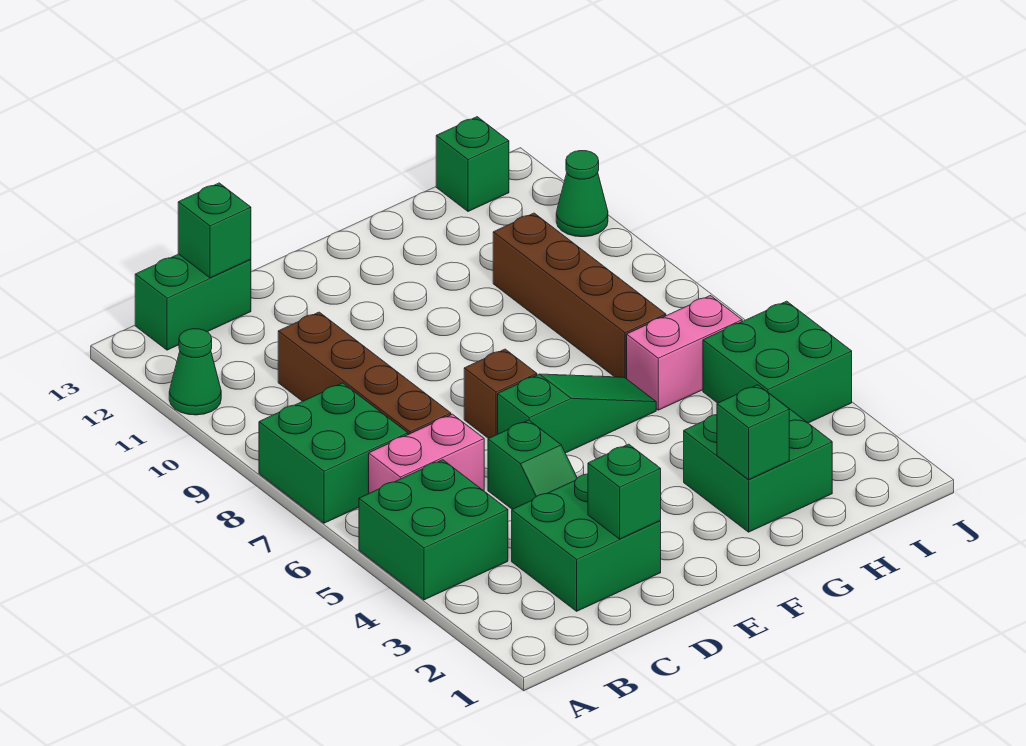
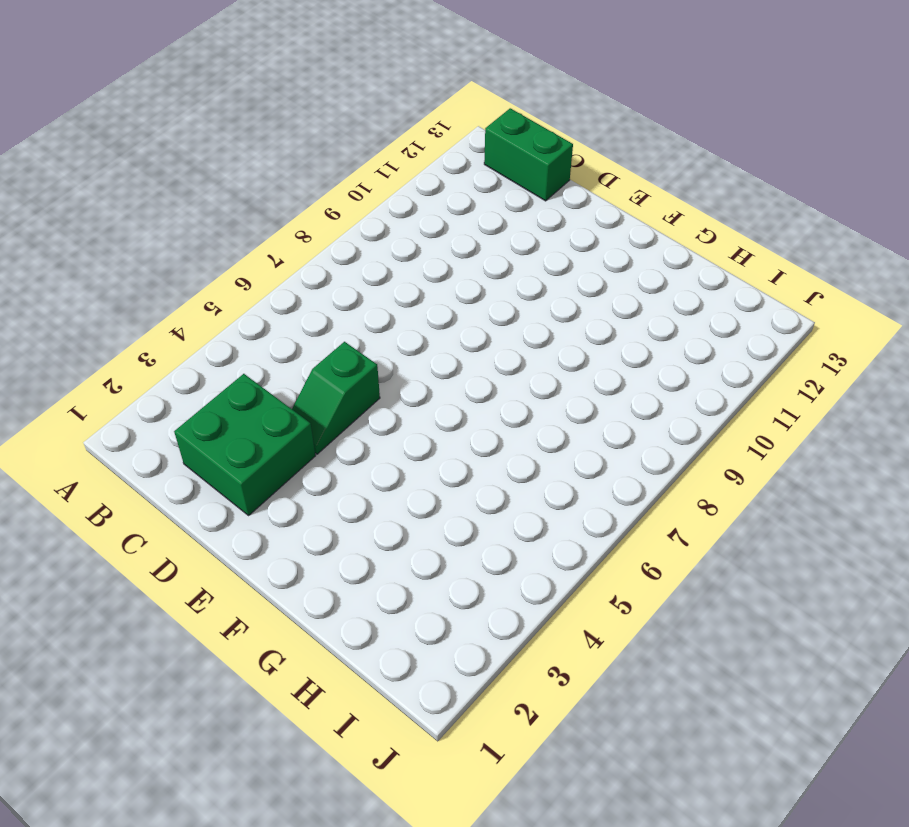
none -> green brick A4:B5 level 1
none -> green brick A7:B8 level 1
none -> green cone A11 level 1

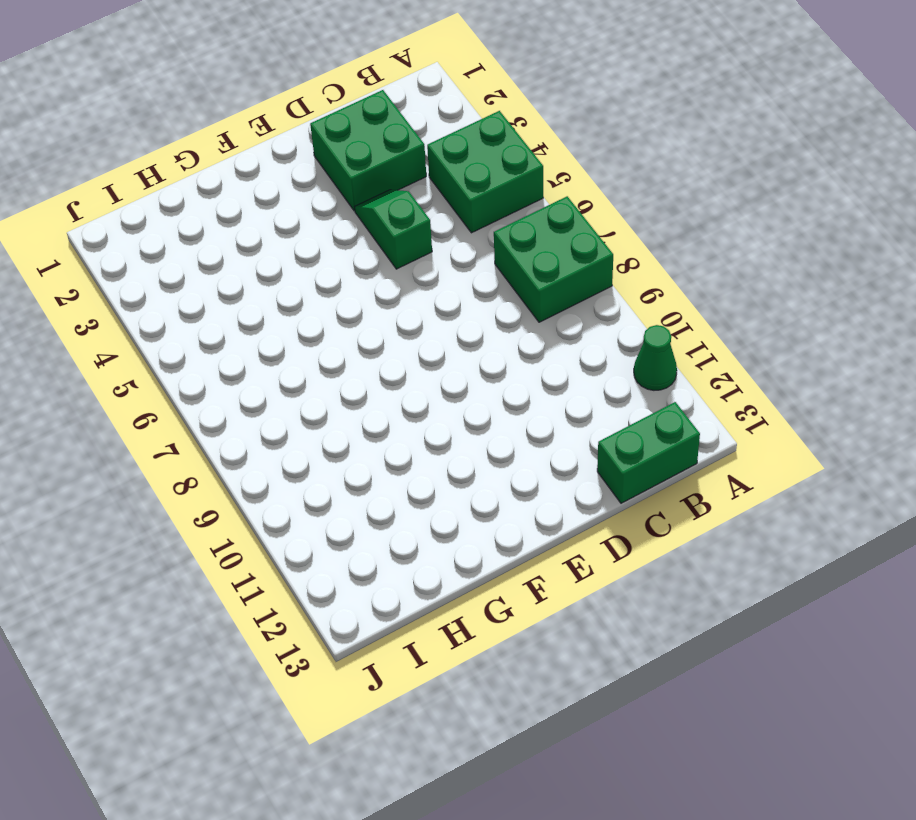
none -> pink brick B6:C6 level 1
none -> brown brick C7:C10 level 1
none -> green slope E6:G6 level 1 top E

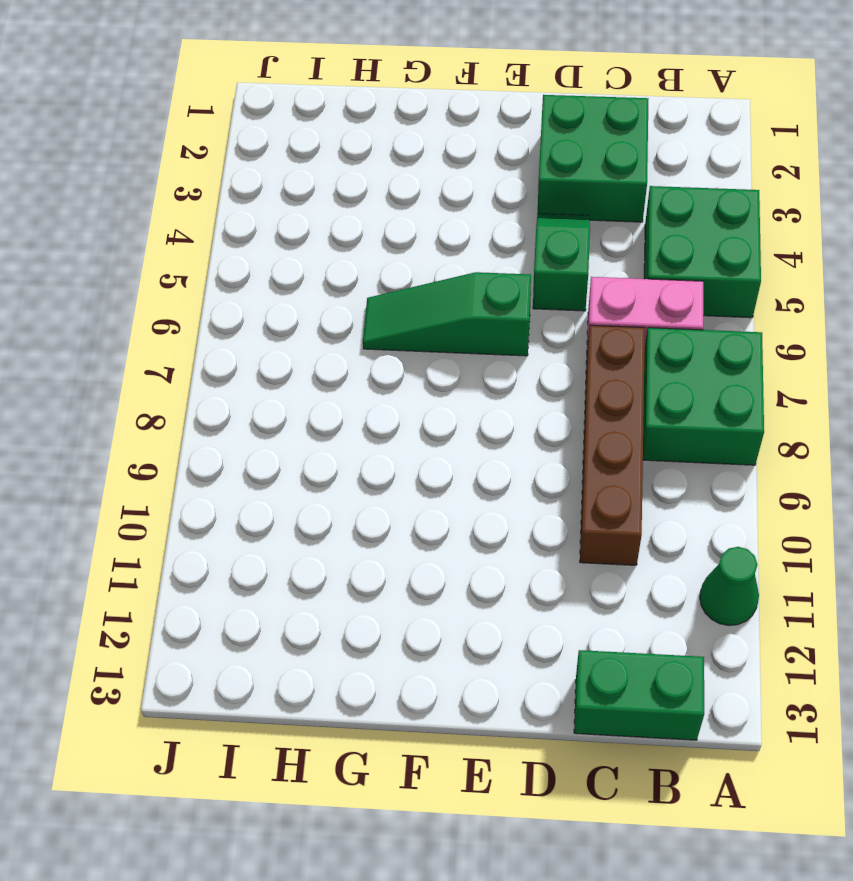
none -> brown brick E7 level 1
none -> green brick G2:H3 level 1
none -> pink brick H6:I6 level 1

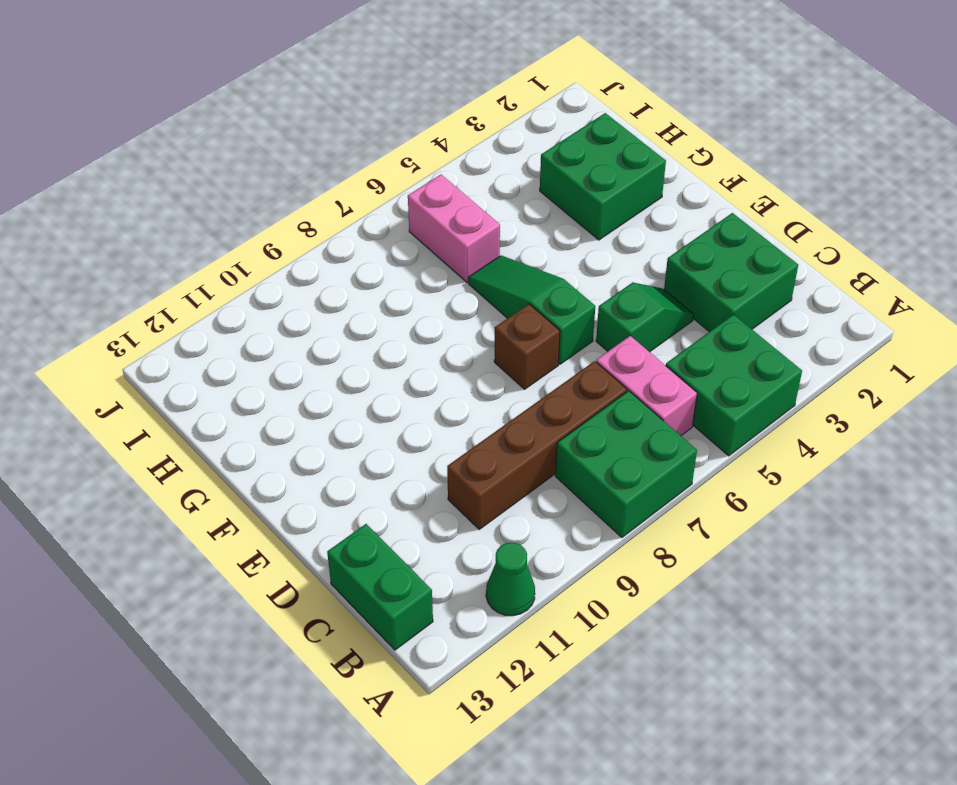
none -> brown brick H7:H10 level 1
none -> green brick I4:J5 level 1
none -> green brick I13 level 1

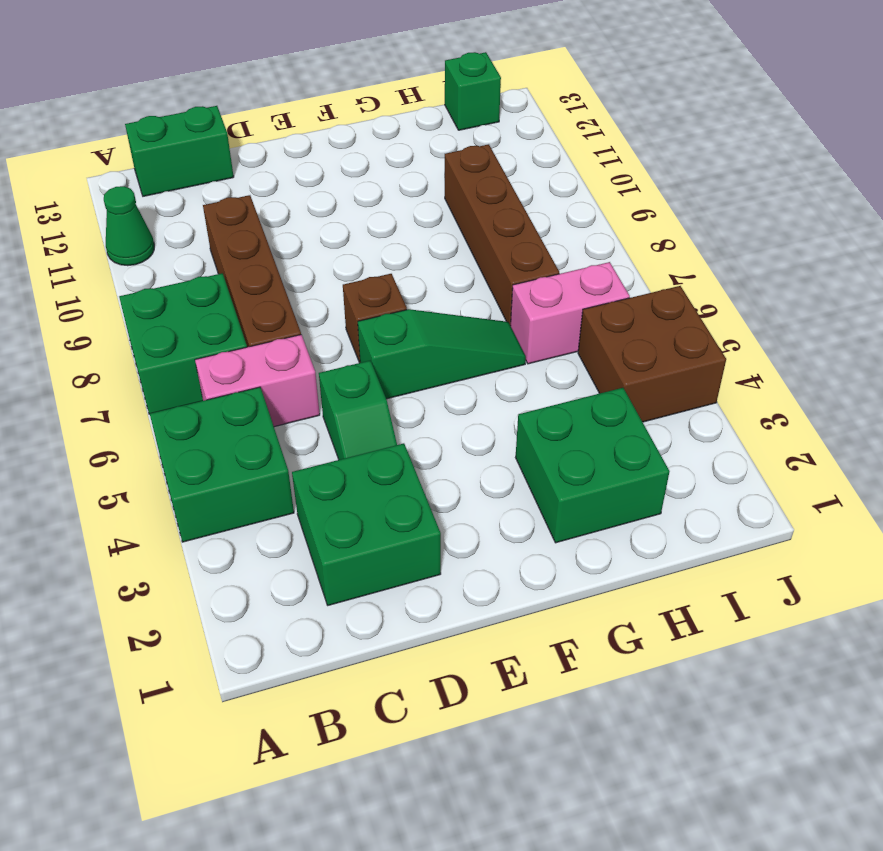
brown brick I4:J5 level 1 -> green brick I4:J5 level 1
none -> green cone J11 level 1
none -> green brick C13 level 2
none -> green brick D2 level 2

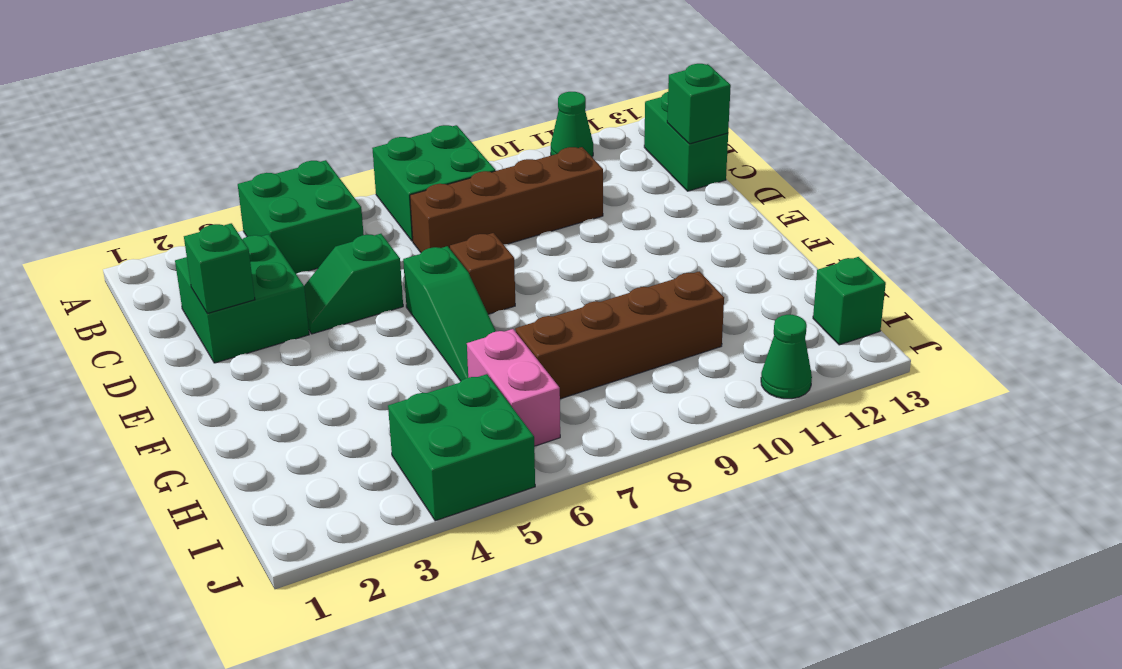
none -> pink brick B6:C6 level 1
none -> green brick G2:H3 level 1
none -> green brick G2 level 2

